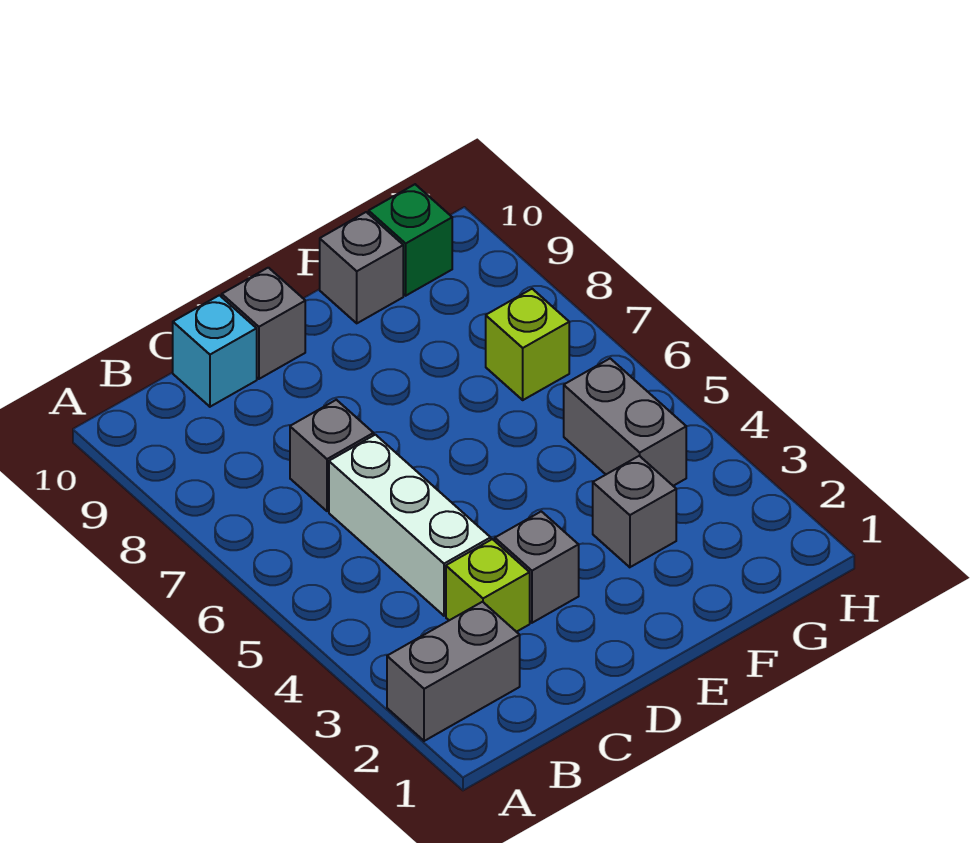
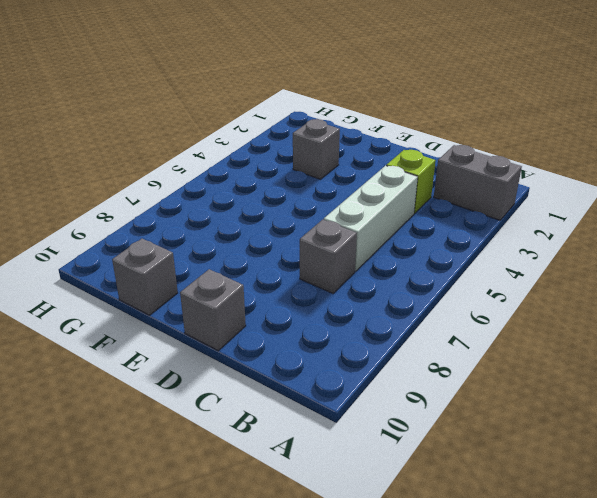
none -> cyan brick C10 level 1
none -> grey brick D3 level 1
none -> grey brick G4:G5 level 1

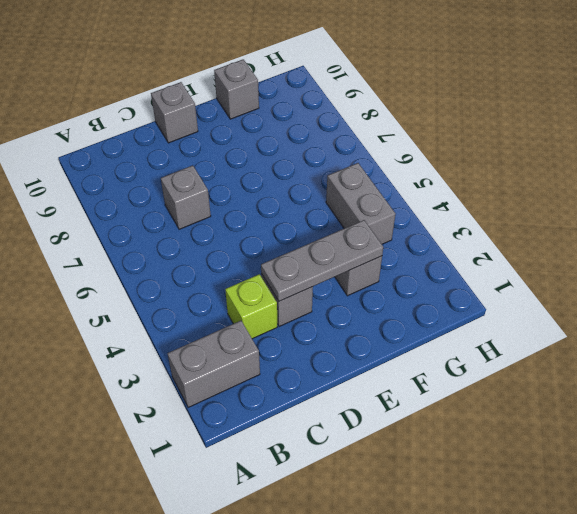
grey plate D3:F3 level 2 -> none
none -> white brick C4:C6 level 1
none -> cyan brick C10 level 1
none -> lime brick G7 level 1

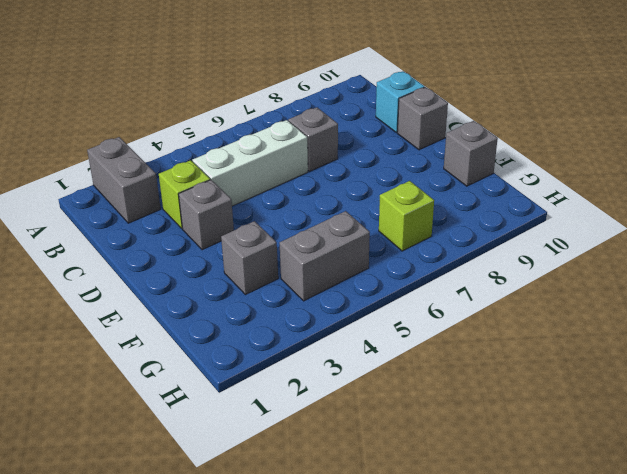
none -> green brick G10 level 1

